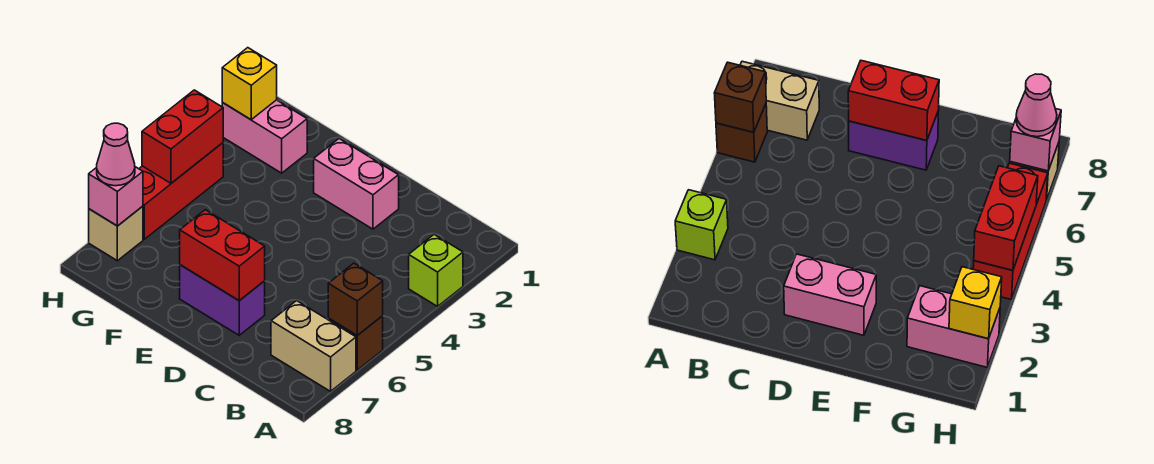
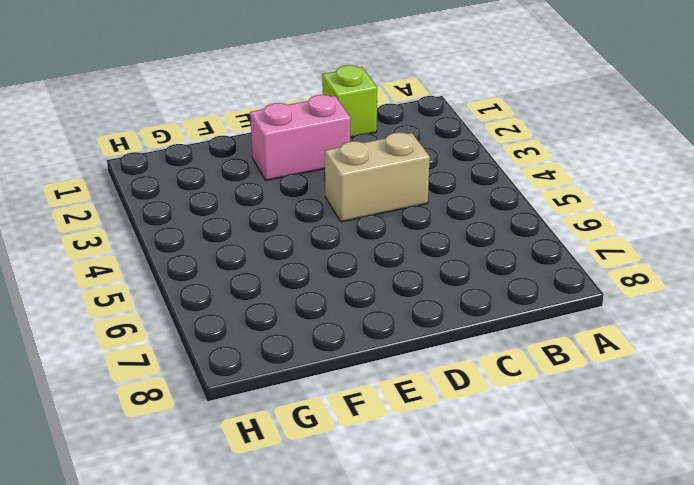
lime brick C1 level 1 -> lime brick A3 level 1
tan brick C4:D4 level 1 -> tan brick A7:B7 level 1
none -> brown brick A6 level 1
none -> purple brick D7:E7 level 1
none -> pink brick G2:H2 level 1

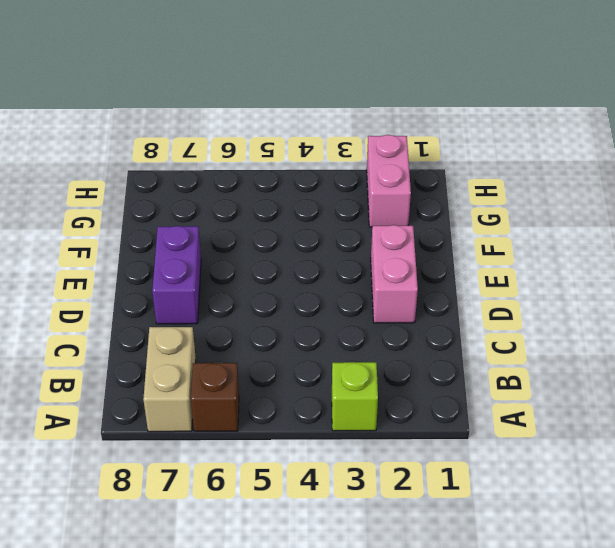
none -> red brick H4:H6 level 1
none -> tan brick H7 level 1
none -> brown brick A6 level 2

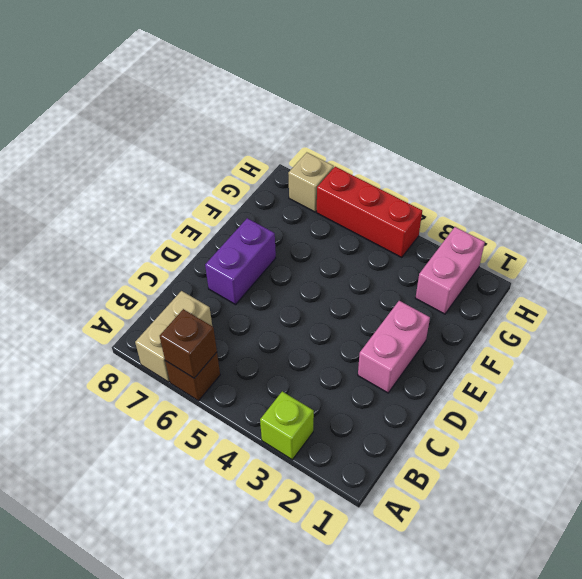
none -> red brick D7:E7 level 2
none -> yellow brick H2 level 2
none -> red brick H4:H5 level 2

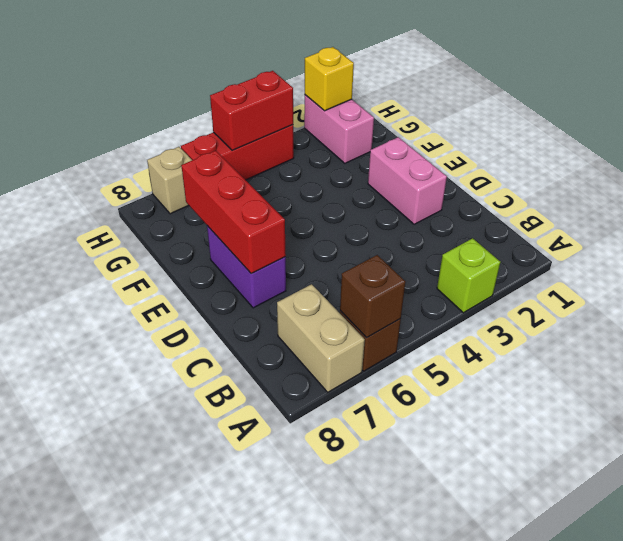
red brick D7:F7 level 2 -> red brick D7:E7 level 2
none -> pink brick H7 level 2
none -> pink cone H7 level 3

